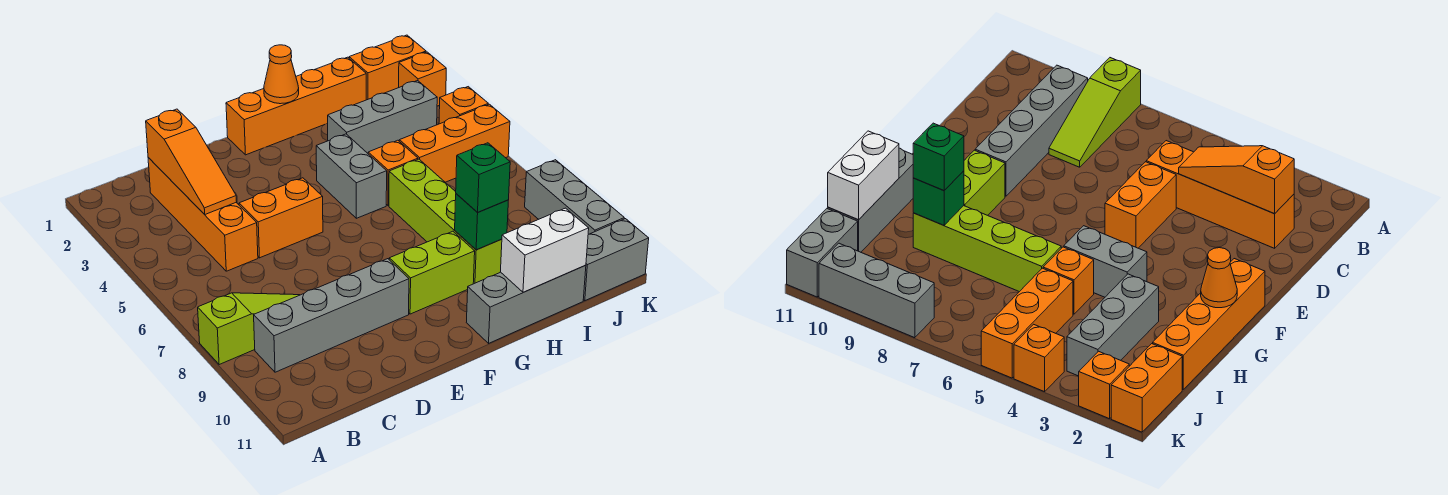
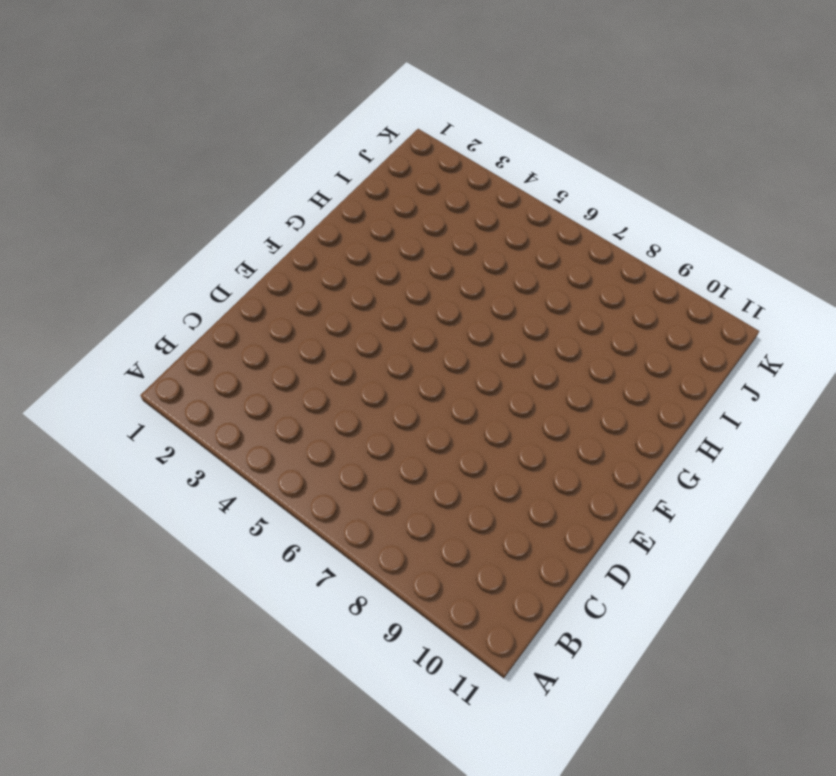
none -> lime slope A8:C8 level 1 top A
none -> grey brick B9:E9 level 1
none -> orange brick C2:C5 level 1

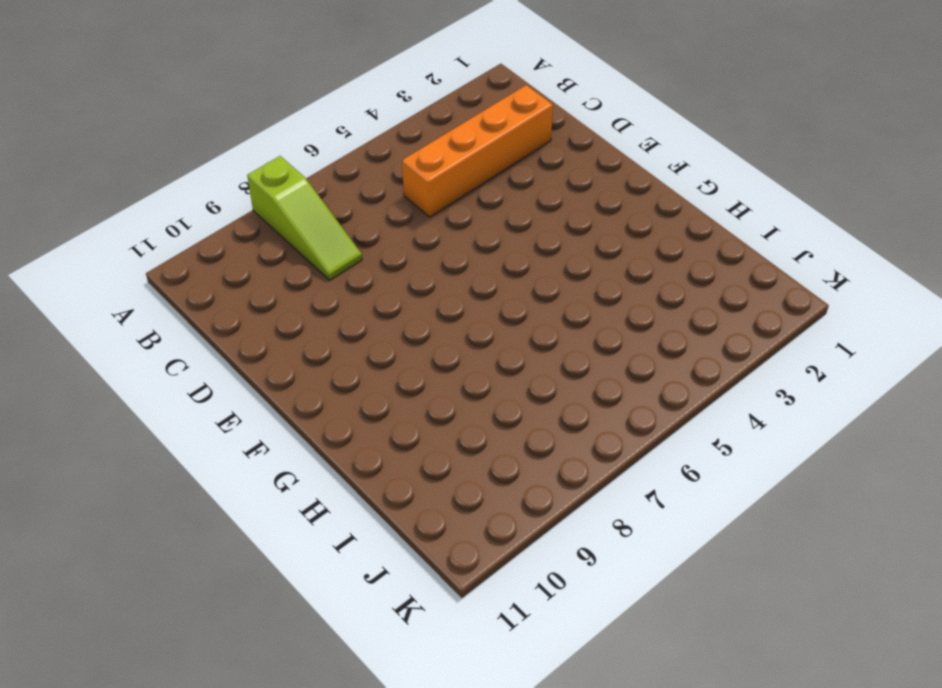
none -> grey brick B9:E9 level 1
none -> orange brick D5:E5 level 1
none -> orange brick F1:I1 level 1

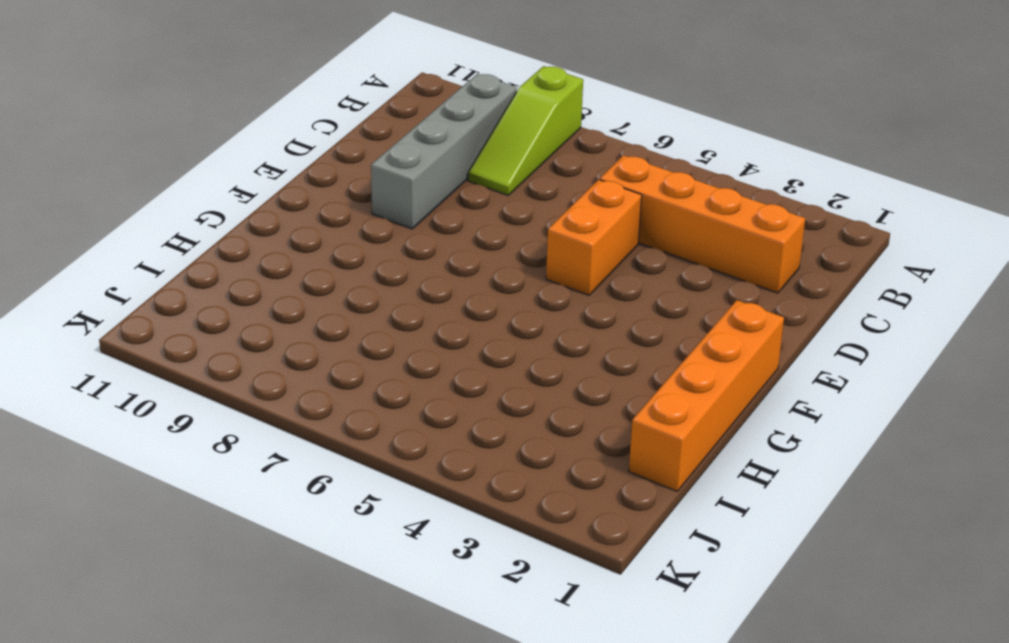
none -> lime brick F9:G9 level 1
none -> grey brick G4:G5 level 1
none -> grey brick G11:I11 level 1

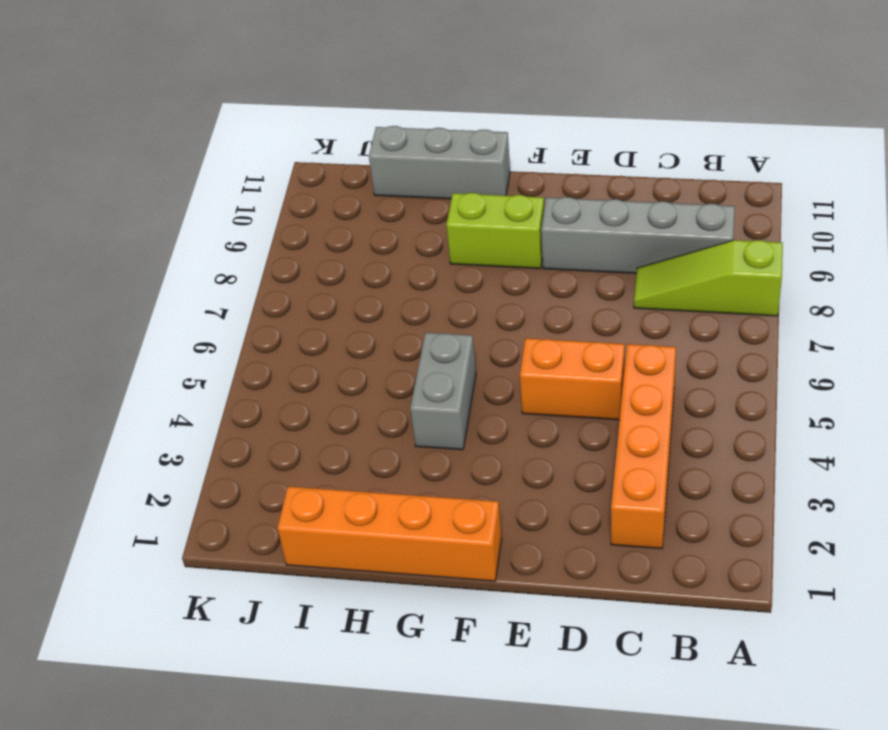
none -> grey brick H3:J3 level 1
none -> orange brick H5 level 1
none -> lime brick H6:H9 level 1

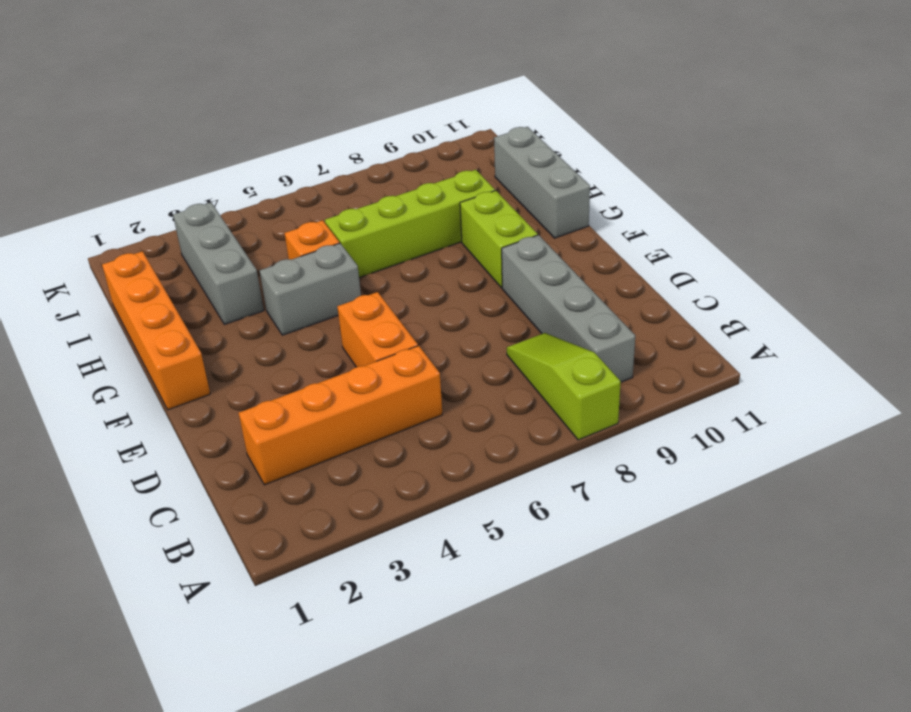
none -> orange brick I5:K5 level 1
none -> orange brick J1:K1 level 1
none -> grey brick J11:K11 level 1

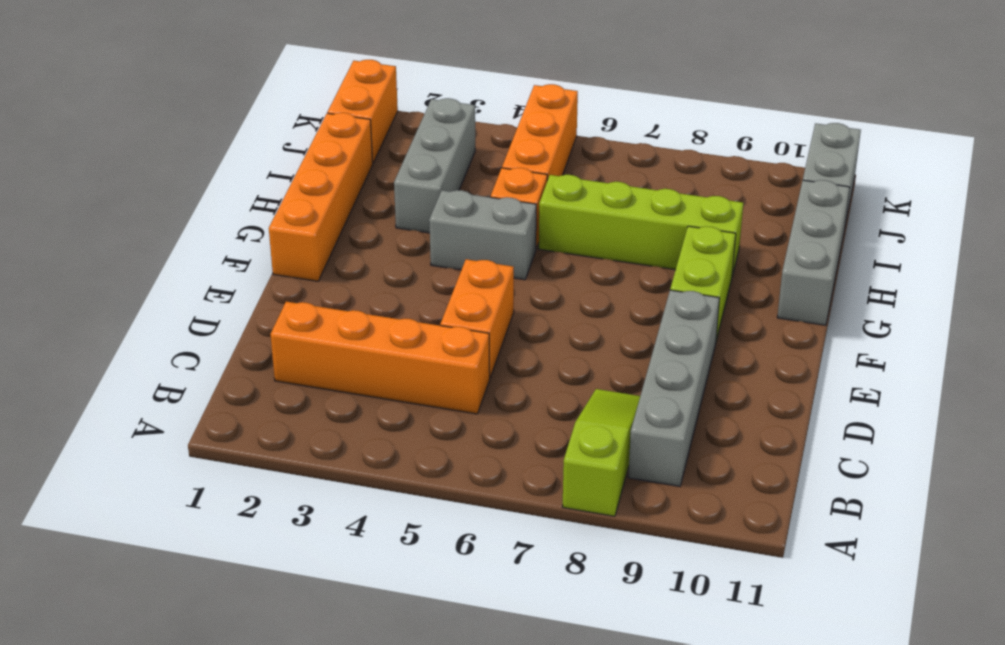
none -> orange brick K2 level 1
none -> orange brick K4 level 1
none -> grey brick K8:K10 level 1

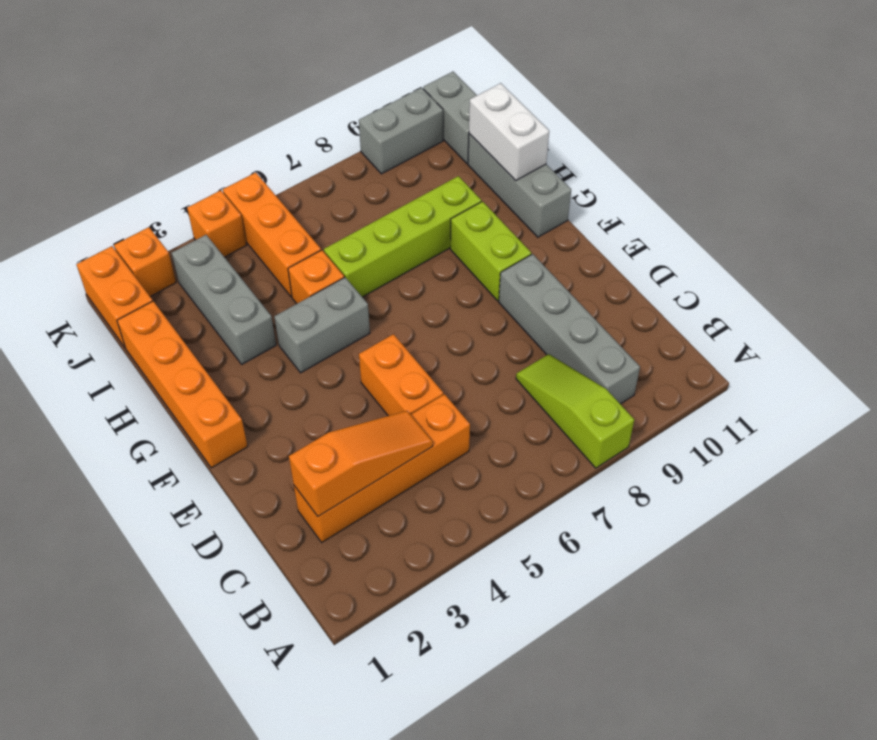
grey brick K9:K10 level 1 -> grey brick K8:K10 level 1
none -> orange cone G1 level 2
none -> green brick H9 level 2
none -> green brick H9 level 3

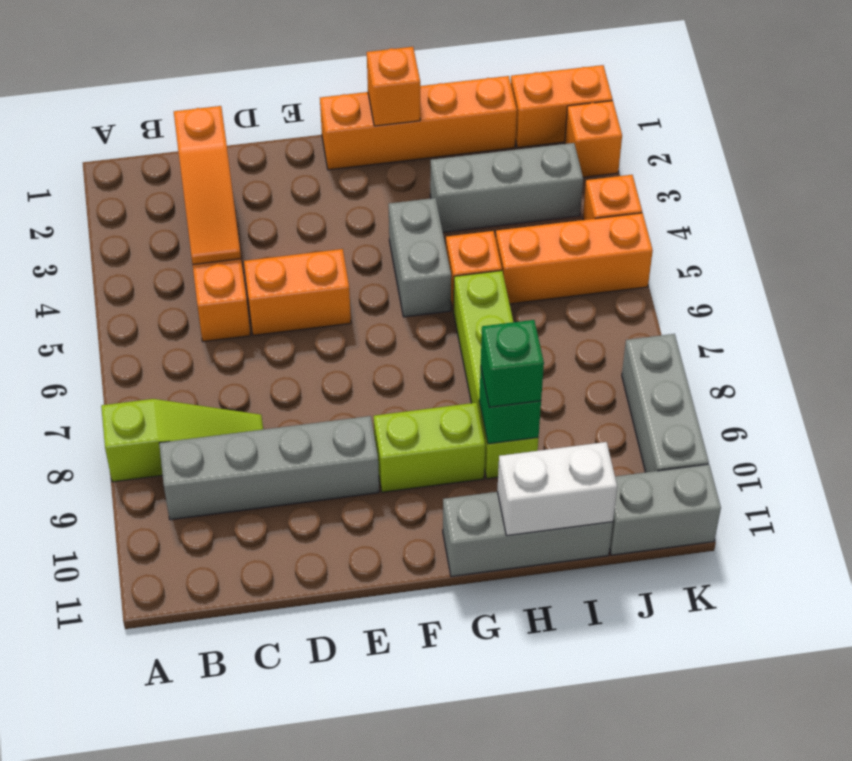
orange brick G1 level 2 -> orange cone G1 level 2

